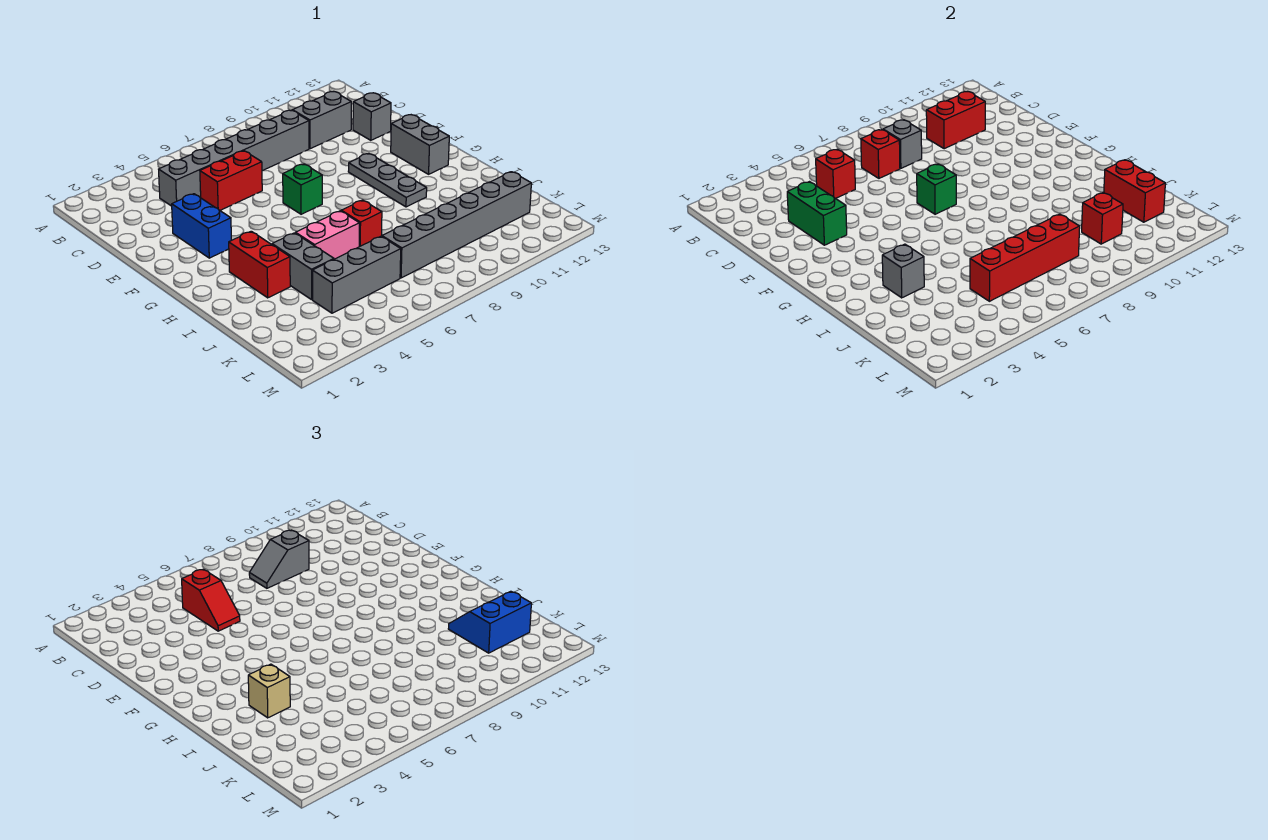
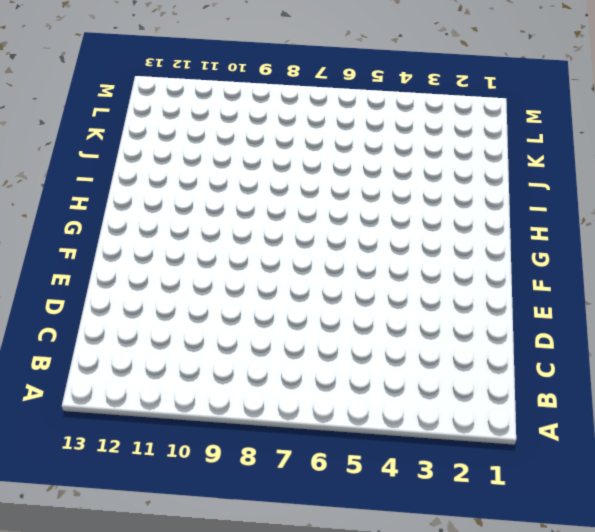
none -> grey brick C4:C9 level 1
none -> grey brick C10:C11 level 1
none -> red brick D5:D6 level 1

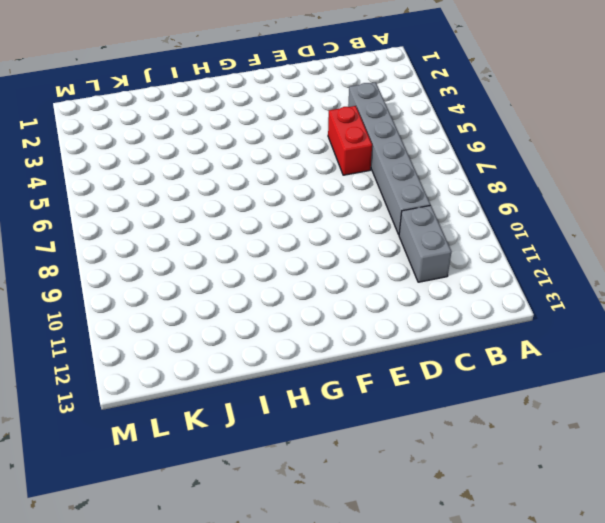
none -> grey brick D12 level 1
none -> blue brick E3:F3 level 1
none -> green brick F7 level 1

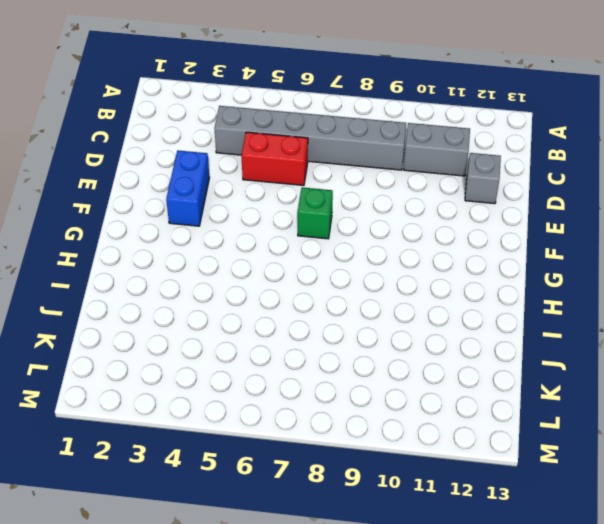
none -> grey plate F10:H10 level 1
none -> grey brick F12:G12 level 1
none -> red brick H3:I3 level 1

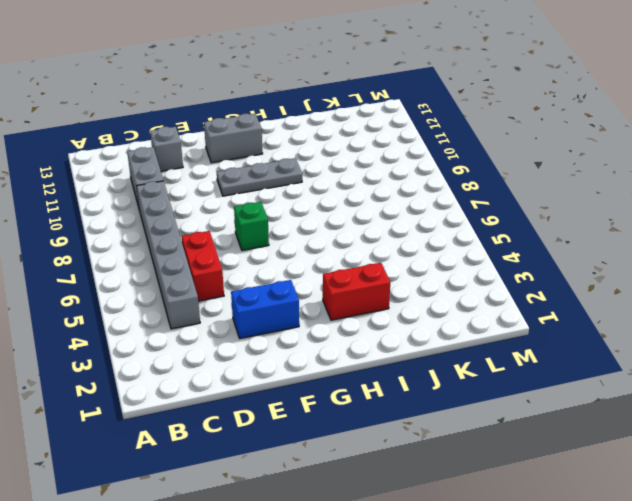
none -> grey brick I4:J4 level 1
none -> pink brick I5:I6 level 1
none -> red brick I7 level 1

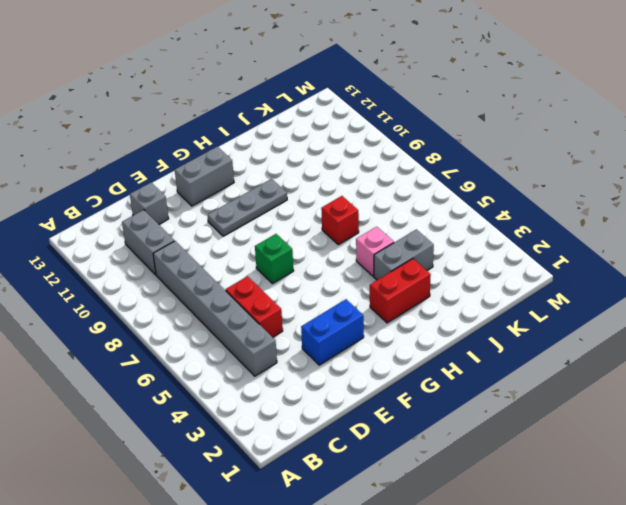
pink brick I5 level 1 -> pink brick I5:I6 level 1
none -> grey brick K4:K6 level 1
none -> grey brick K7:K12 level 1
none -> red brick C5 level 2

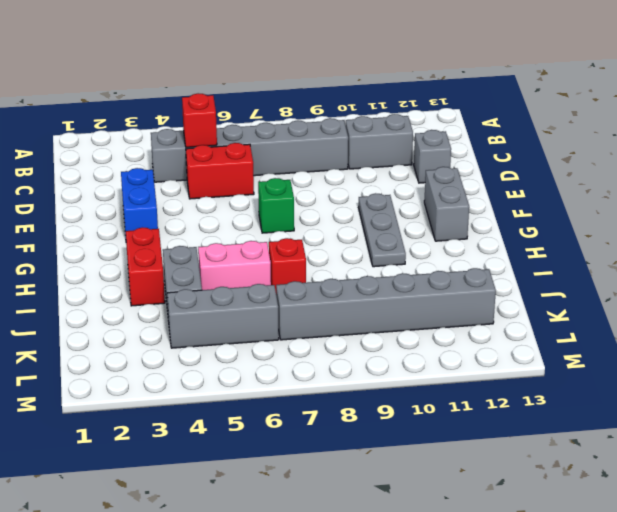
none -> red brick C7 level 2
none -> grey brick C8 level 2
none -> red brick C10:C11 level 2

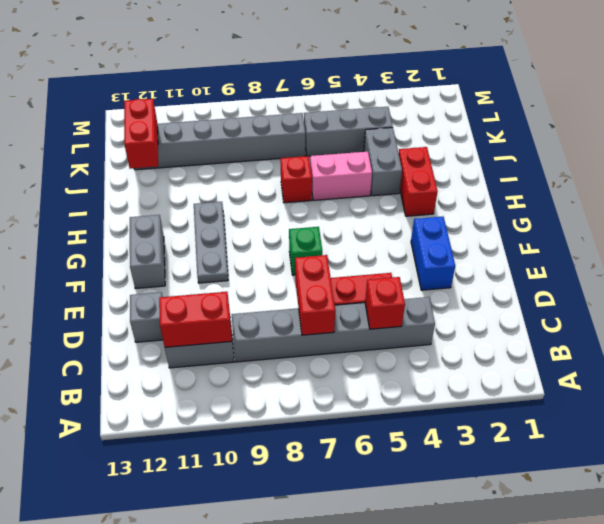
red brick C7:D7 level 2 -> red brick C7 level 2
none -> grey brick C8 level 2
none -> green brick D3:E3 level 2
none -> green brick F7 level 2

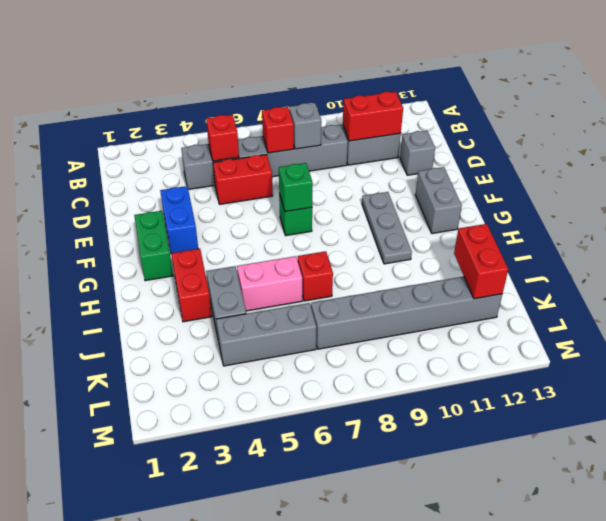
green brick F2:G2 level 1 -> green brick D3:E3 level 2
none -> grey brick I3 level 2
none -> red brick K5:K8 level 2
none -> red brick K10 level 2

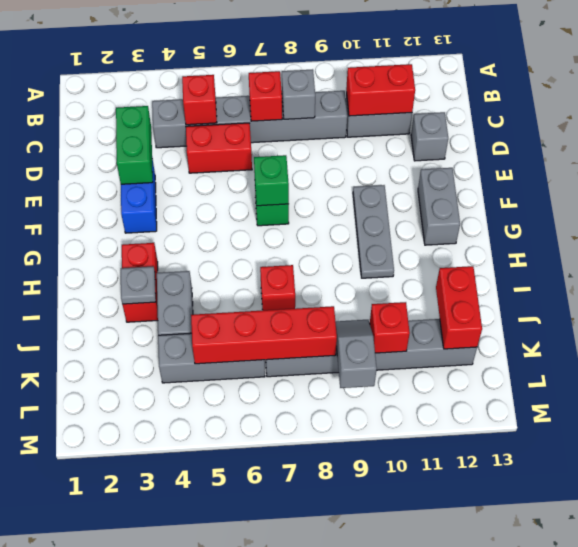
grey plate I3 level 2 -> grey brick I3 level 2
grey slope K9:L9 level 2 top L -> grey slope C8:C9 level 3 top 9
none -> pink brick I5:I6 level 1
none -> red slope C5:D5 level 3 top C
none -> tan brick I3 level 3

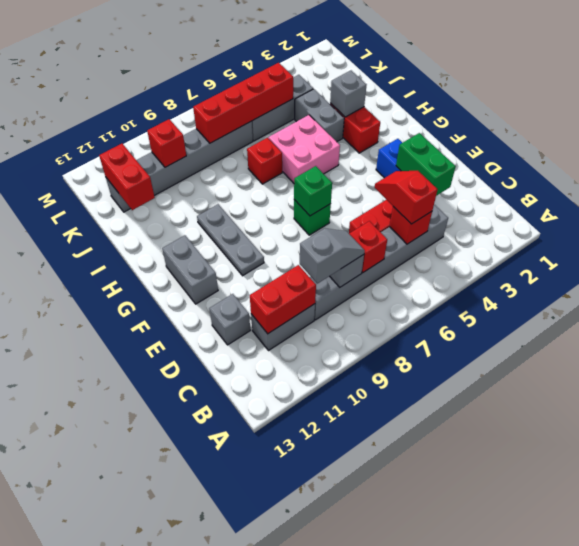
pink brick H5:I6 level 1 -> pink brick I5:I6 level 1
none -> tan brick I3 level 3
none -> blue slope J11:K12 level 3 top K

